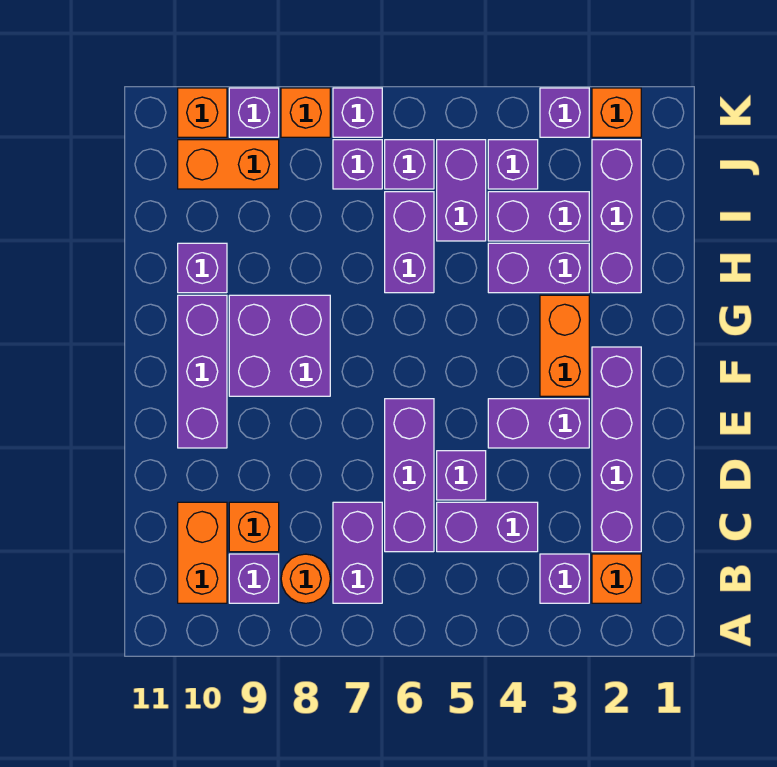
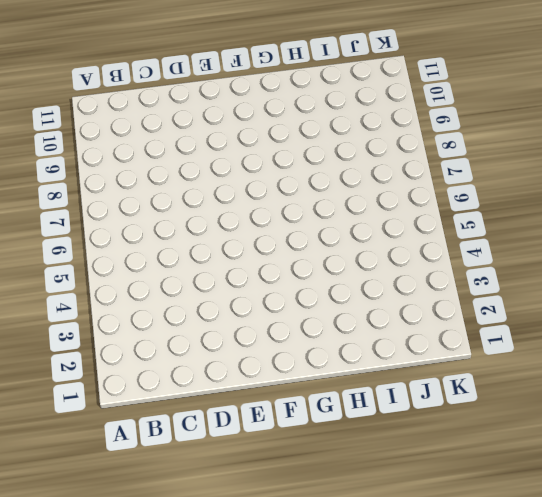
none -> orange brick B2 level 1
none -> purple brick B3 level 1
none -> purple brick B7:C7 level 1
none -> orange round brick B8 level 1

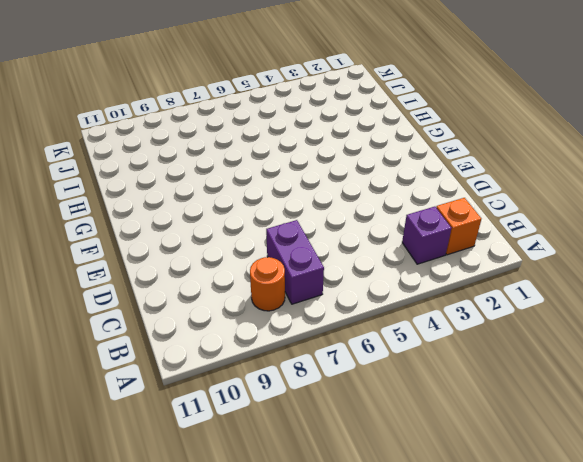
none -> purple brick B9 level 1
none -> orange brick B10:C10 level 1
none -> purple brick C2:F2 level 1
none -> purple brick C4:C5 level 1

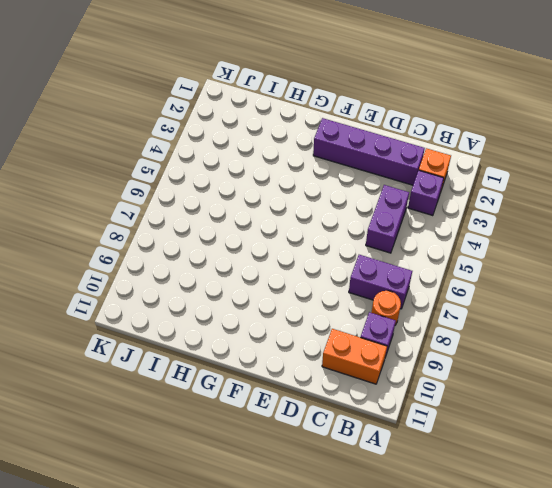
none -> purple brick C6:E6 level 1
none -> orange brick C9 level 1
none -> purple brick D5 level 1
none -> purple brick E3:E4 level 1

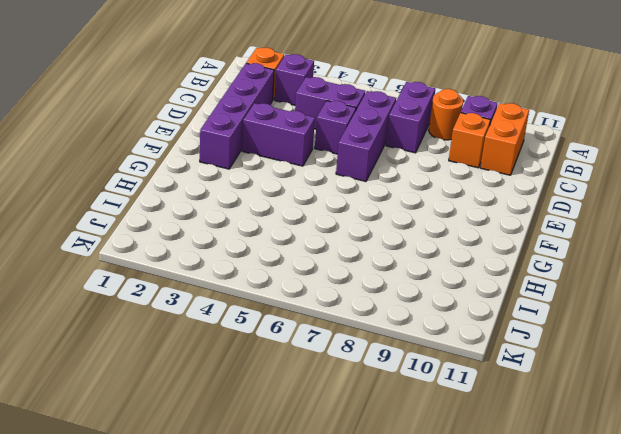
none -> purple brick E10:G10 level 1
none -> orange brick F3:G3 level 1
none -> purple brick F8:G9 level 1
none -> purple brick H2:J2 level 1

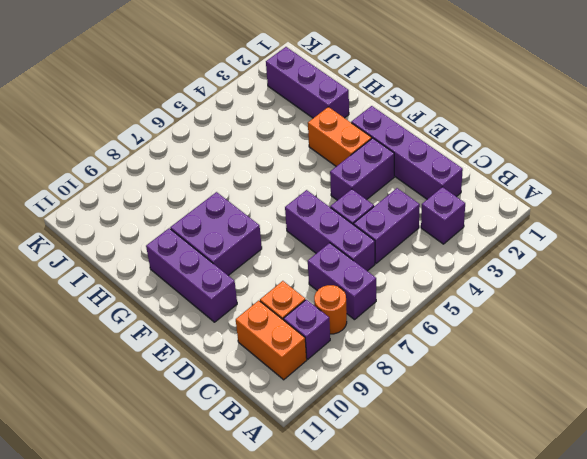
none -> orange brick B2 level 1
none -> purple brick H3:H4 level 1
none -> purple brick H6:I6 level 1
none -> purple brick H10 level 1

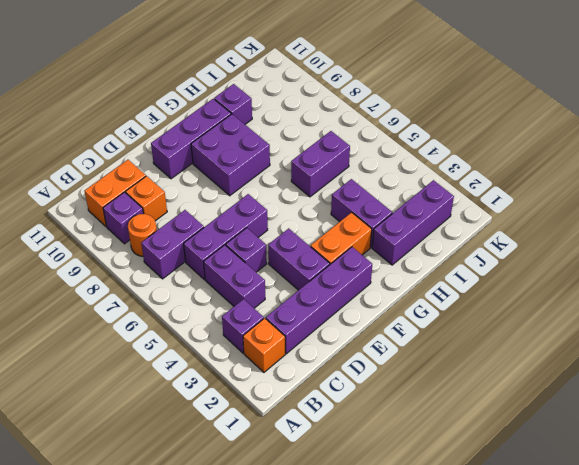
none -> purple brick I3:I4 level 1
none -> purple brick I5:J5 level 1
none -> purple brick J4 level 1
none -> purple brick J6 level 1

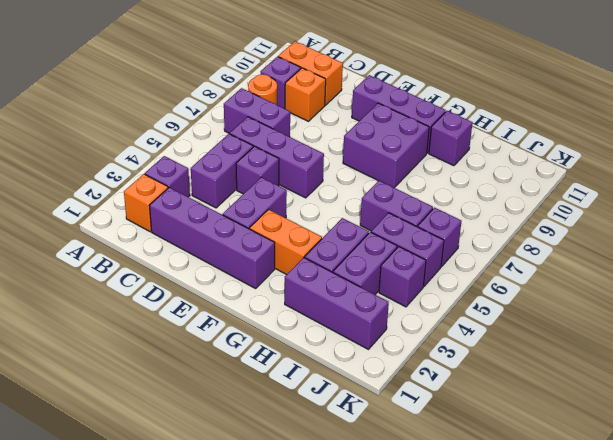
none -> purple brick J7 level 1
none -> orange brick J9:J10 level 1
none -> orange brick K2 level 1
none -> purple brick K3 level 1

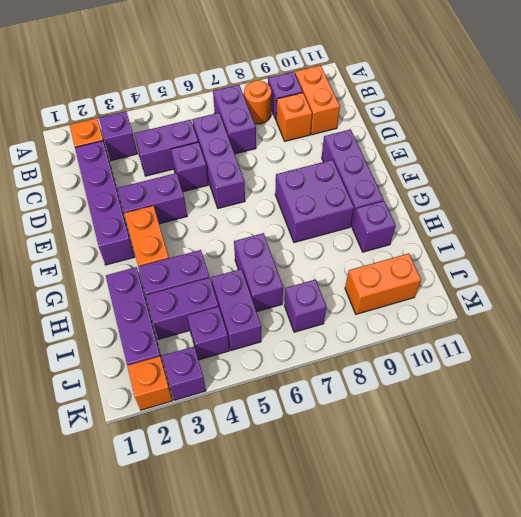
none -> purple brick J6 level 1
none -> purple brick K7 level 1
none -> orange brick K8 level 1
none -> purple brick K9 level 1

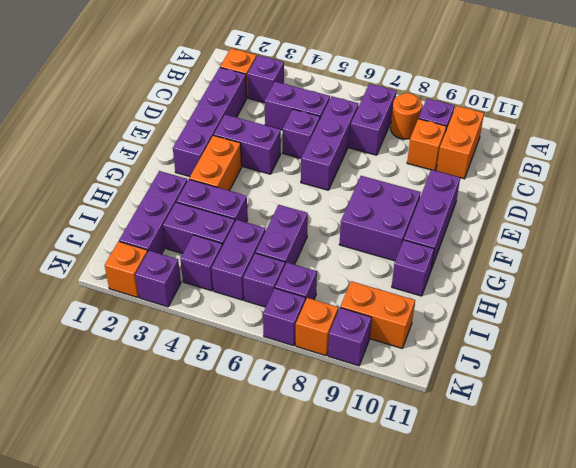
none -> orange brick K10 level 1

